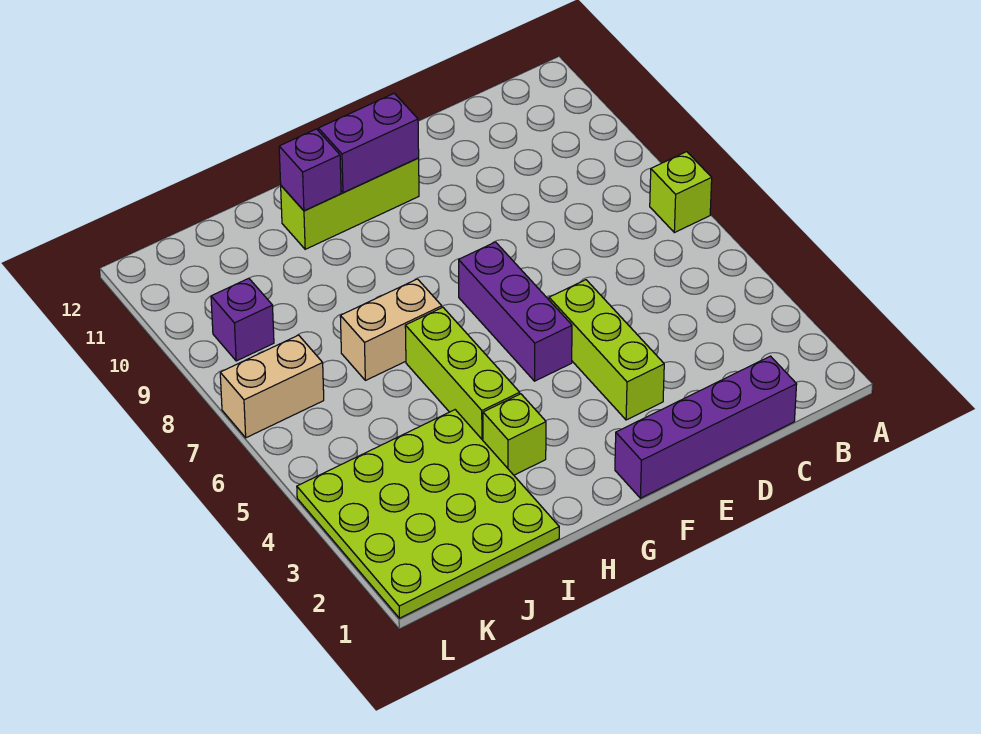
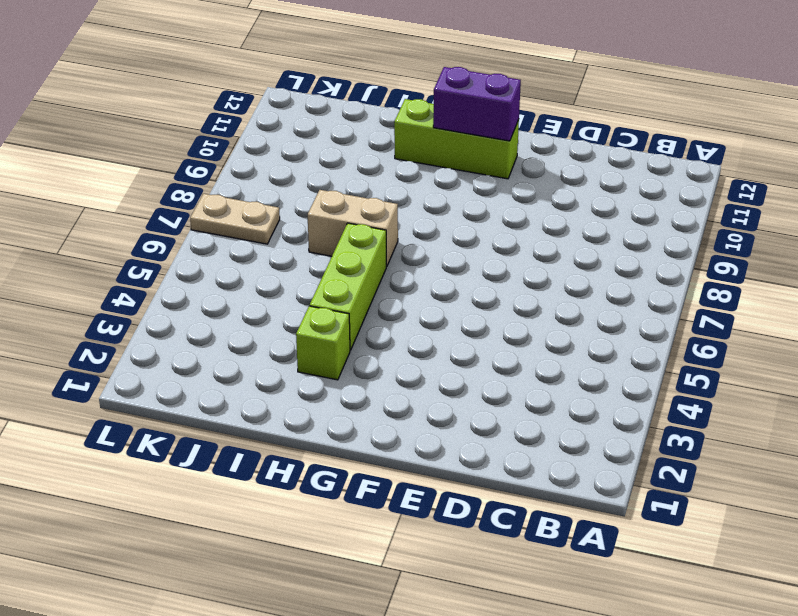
tan plate K7:L7 level 1 -> tan brick K7:L7 level 1
none -> lime brick A7 level 1
none -> purple brick C1:F1 level 1
none -> lime brick E3:E5 level 1

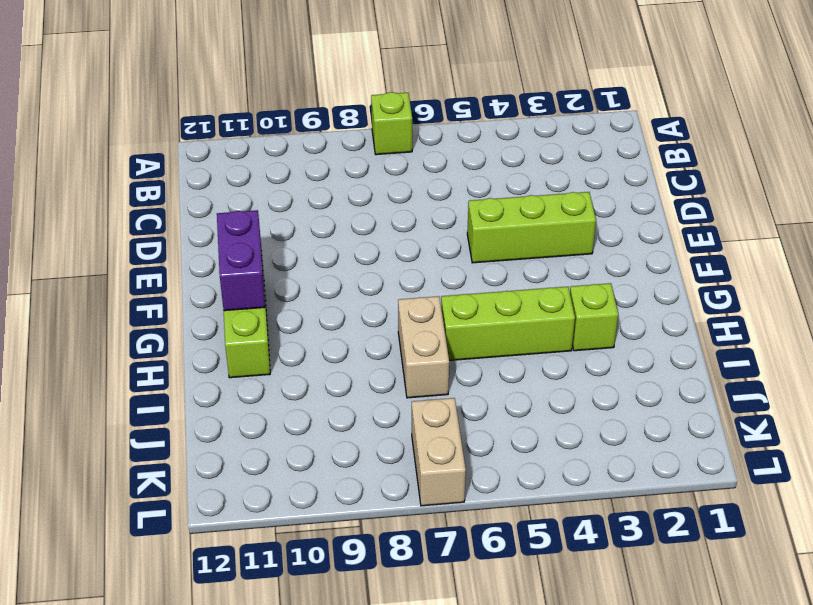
none -> purple brick C1:F1 level 1
none -> purple brick F5:F7 level 1
none -> lime plate I1:L4 level 1

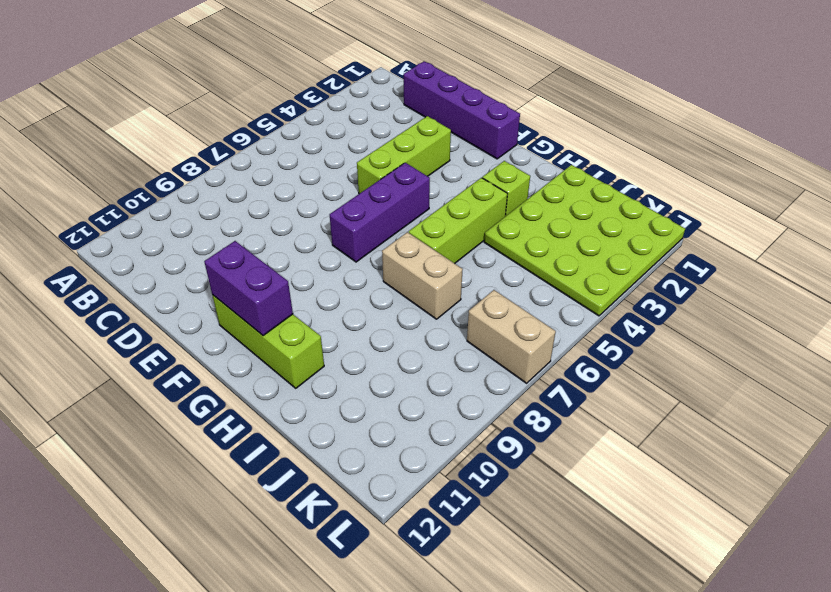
none -> lime brick A7 level 1
none -> purple brick K9 level 1
none -> purple brick H11 level 2

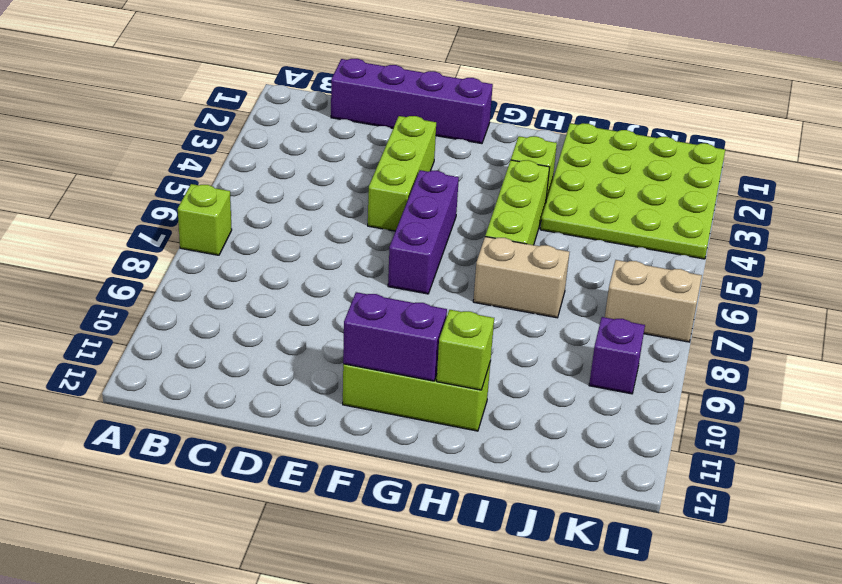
lime brick H11 level 2 -> purple brick H11 level 2

